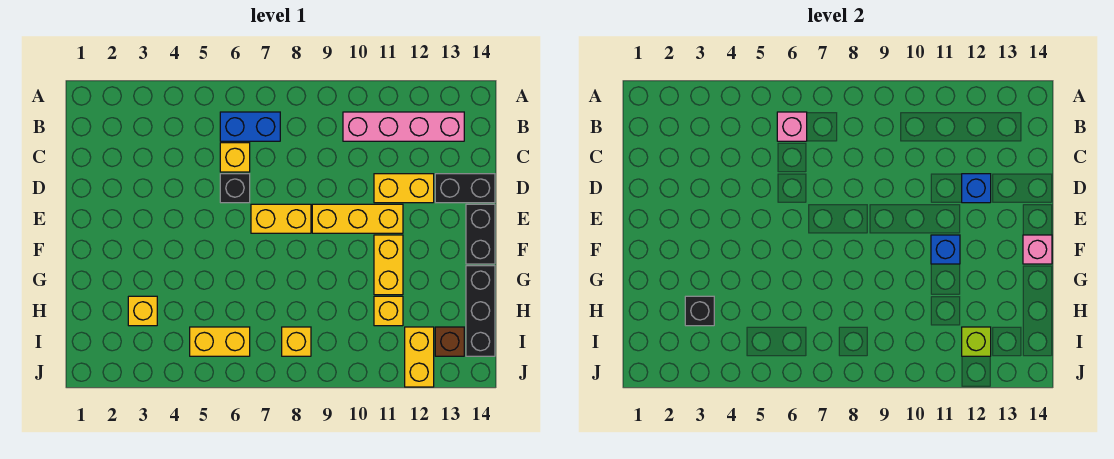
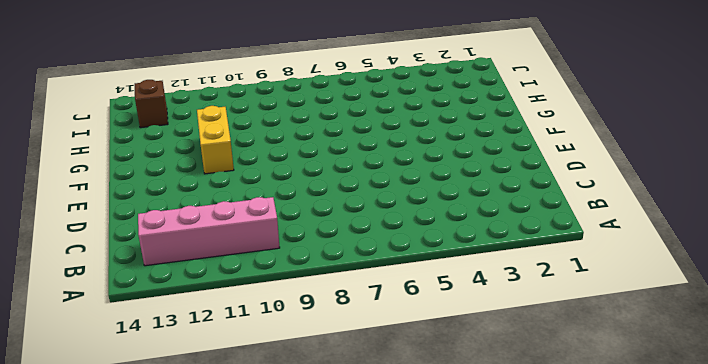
none -> blue brick B6:B7 level 1
none -> yellow brick C6 level 1
none -> black brick D6 level 1

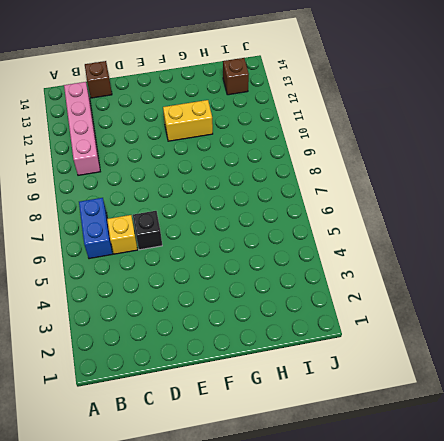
brown brick C14 level 1 -> none
none -> yellow brick D11:D12 level 1
none -> black brick D13:D14 level 1
none -> yellow brick E7:E8 level 1

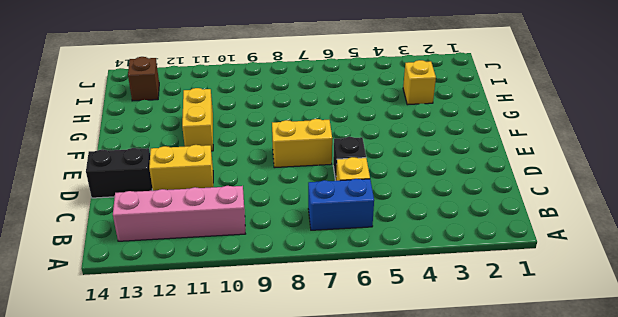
none -> yellow brick E9:E11 level 1
none -> black brick E14:F14 level 1
none -> black brick G14:I14 level 1

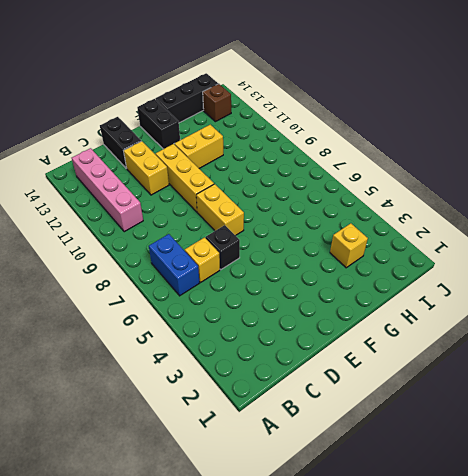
black brick F13:F14 level 1 -> black brick E14:F14 level 1
none -> yellow brick H11 level 1
none -> yellow brick I5:I6 level 1
none -> yellow brick I8 level 1

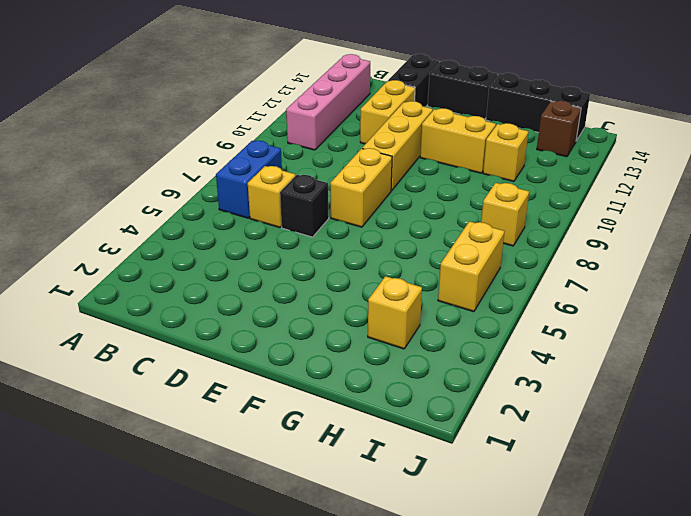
none -> yellow brick I12:J12 level 1
none -> pink brick B6 level 2
none -> blue brick D12 level 2

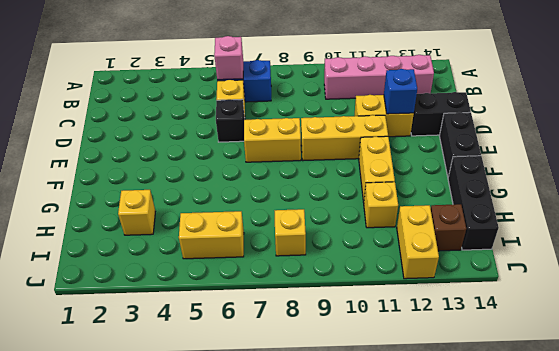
none -> blue brick F11 level 2
none -> pink brick F14 level 2
none -> black brick H3 level 2

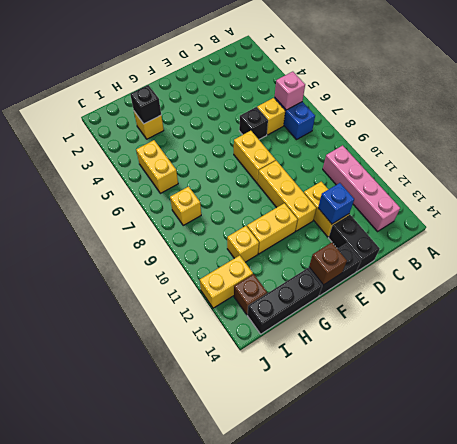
brown brick F14 level 2 -> pink brick F14 level 2
none -> blue brick F11 level 2
none -> lime brick I12 level 2

